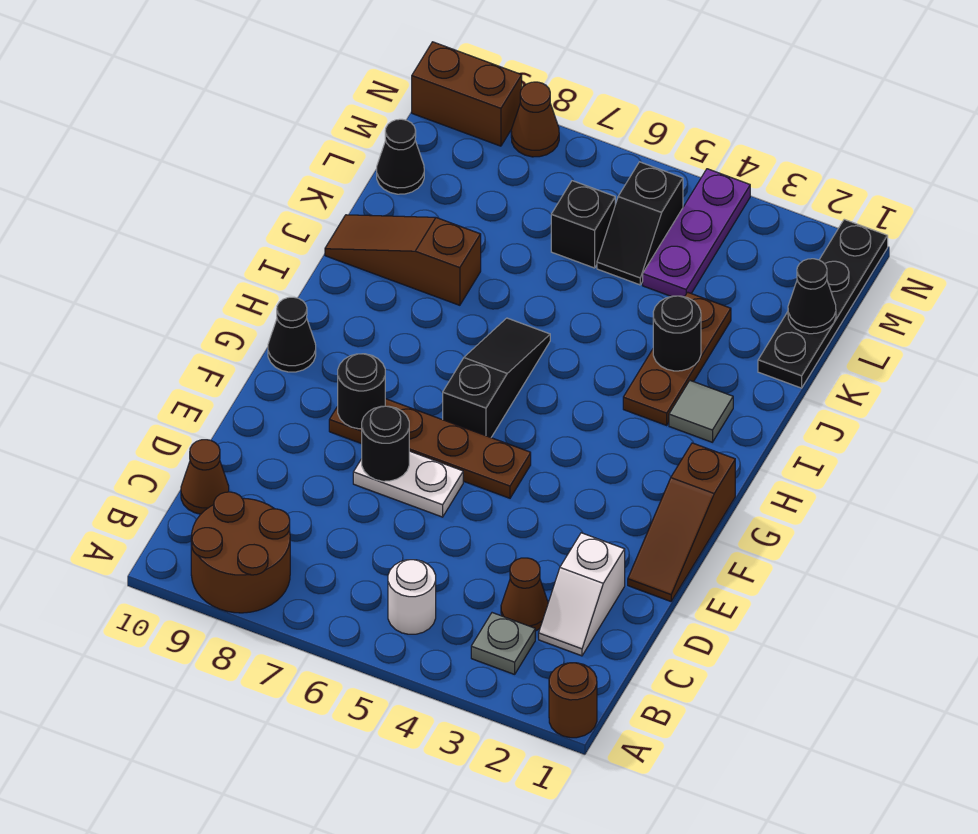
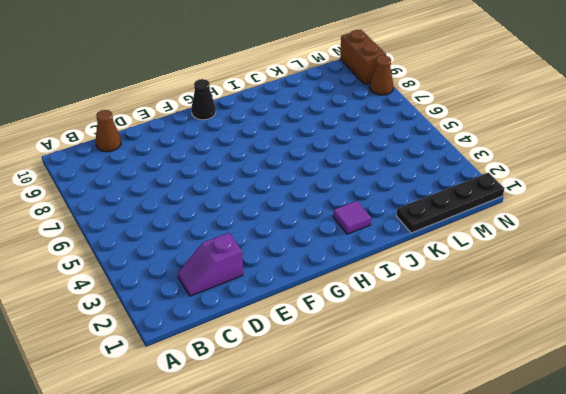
purple slope C2:D2 level 1 top D -> white slope C2:D2 level 1 top D
purple tile I2 level 1 -> grey tile I2 level 1
none -> brown round brick A1 level 1
none -> brown round brick A8:B9 level 1
none -> grey plate B3 level 1

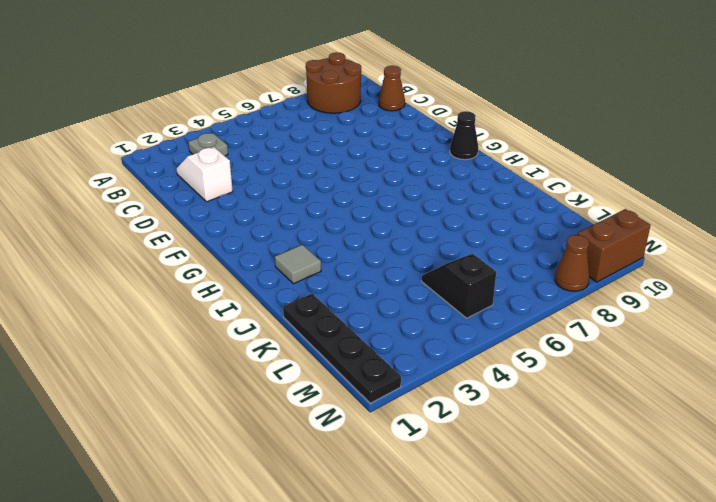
none -> brown round brick A1 level 1
none -> white round brick B5 level 1
none -> brown cone C3 level 1

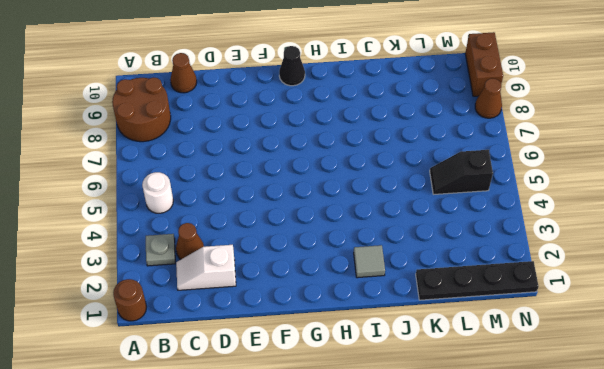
none -> brown slope E1:G1 level 1 top G
none -> white plate E6:E7 level 1
none -> brown plate F5:F8 level 1

